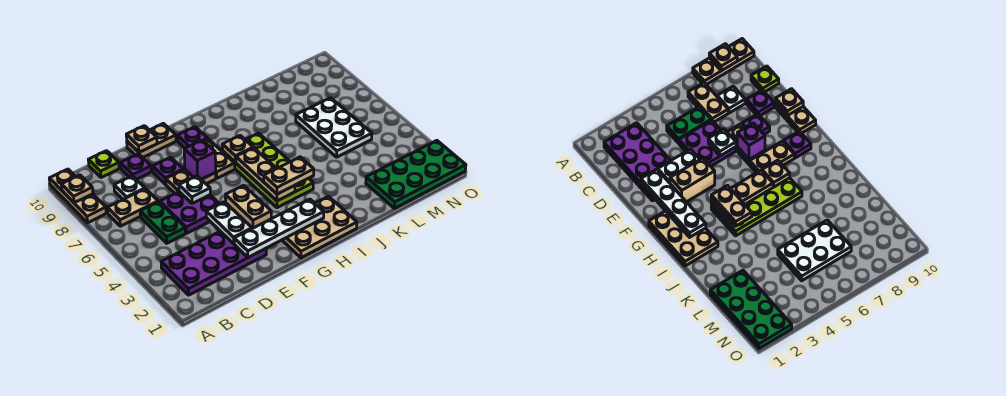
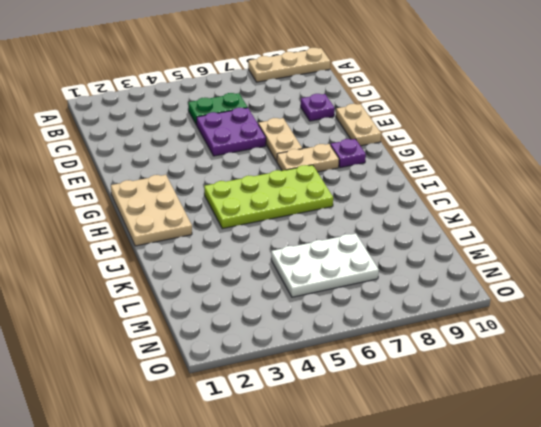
none -> purple plate B2:E3 level 1
none -> tan plate B7:C7 level 1
none -> white plate C8 level 1

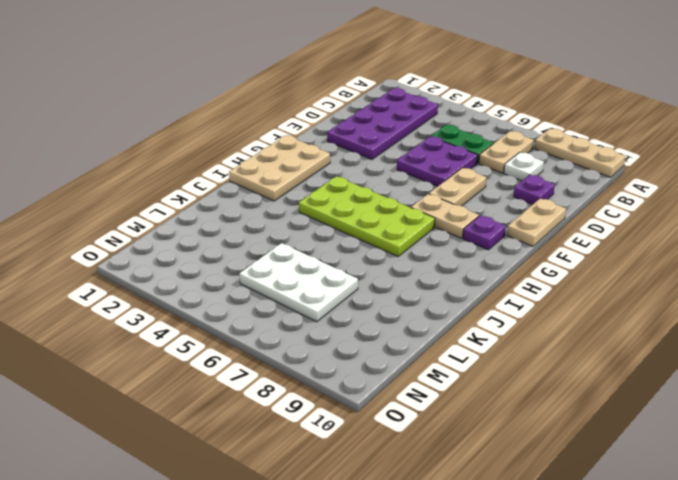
none -> lime plate C10 level 1
none -> purple plate E8 level 1
none -> tan brick F3:F4 level 1

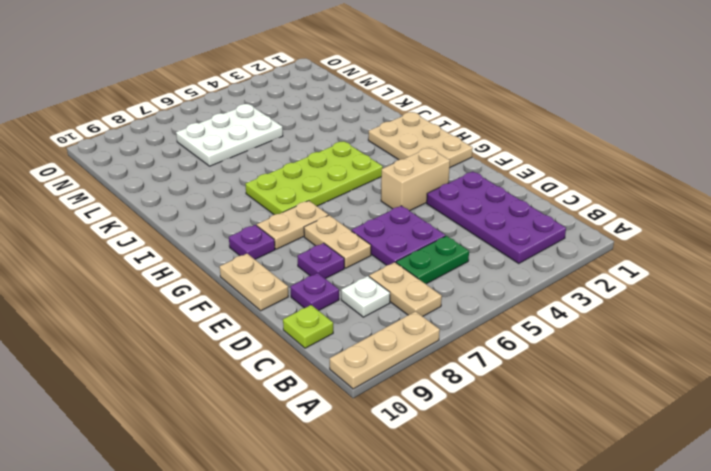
none -> green plate L1:O2 level 1
none -> tan plate A9 level 2
none -> white plate E2:H2 level 2

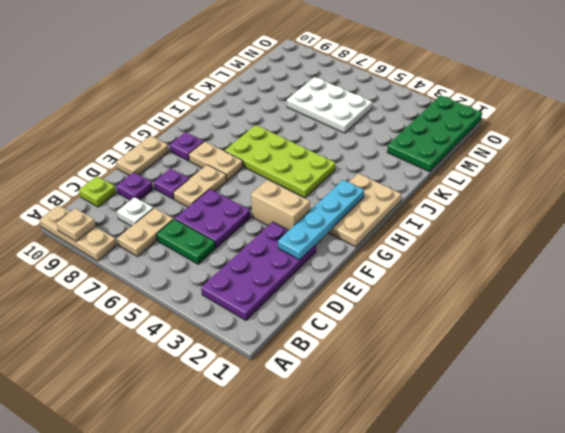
cyan plate E2:H2 level 2 -> white plate E2:H2 level 2
none -> white plate E3:E4 level 2
none -> white plate E6 level 2
none -> tan plate E10 level 2

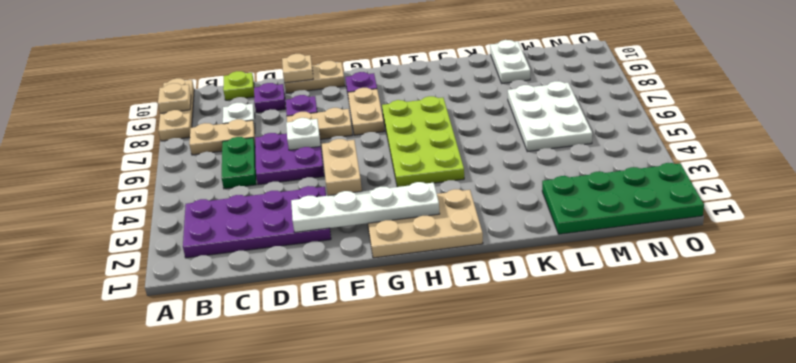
white plate L9:L10 level 1 -> white plate E3:E4 level 2
none -> purple brick F7 level 2
none -> tan plate H4:H6 level 2
none -> tan plate H7 level 2

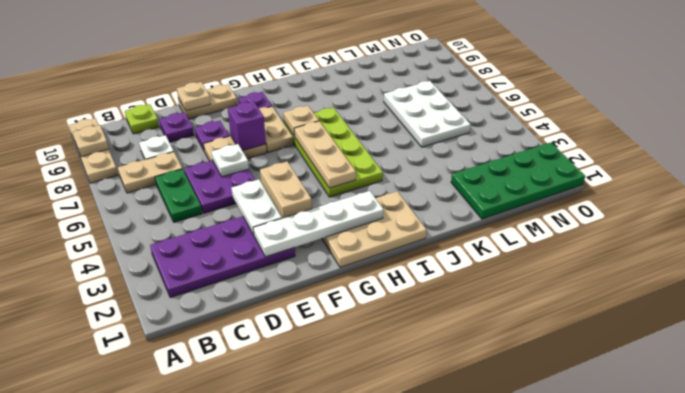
none -> tan plate H4:I4 level 3

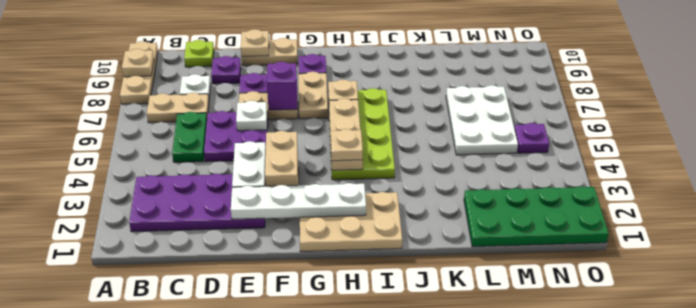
tan plate H4 level 3 -> tan plate H4:I4 level 3
purple plate N5 level 1 -> none

